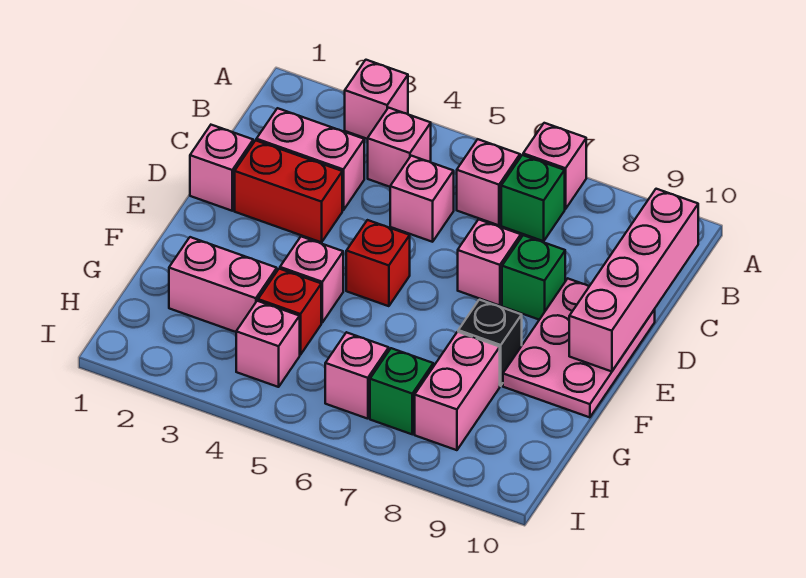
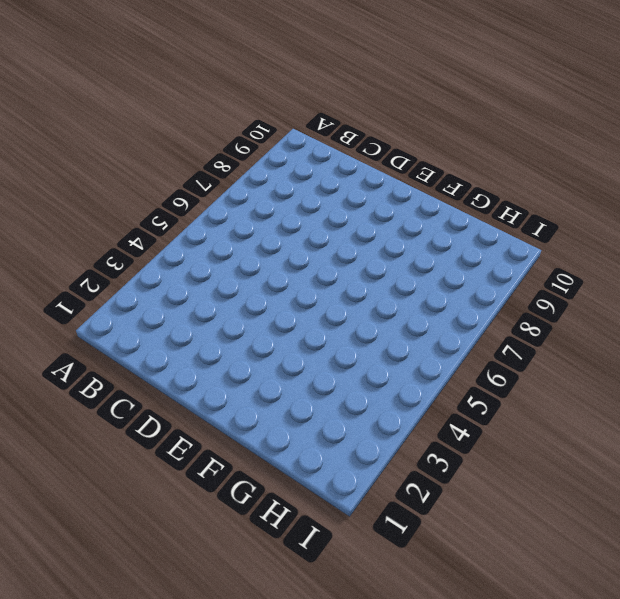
none -> pink brick A3 level 1
none -> pink brick A7 level 1
none -> pink brick B4 level 1

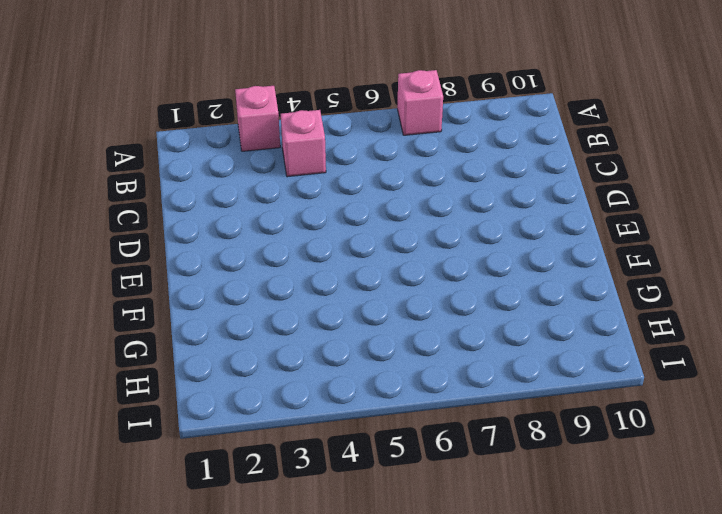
none -> pink brick B6 level 1
none -> green brick B7 level 1
none -> pink brick C2:C3 level 1

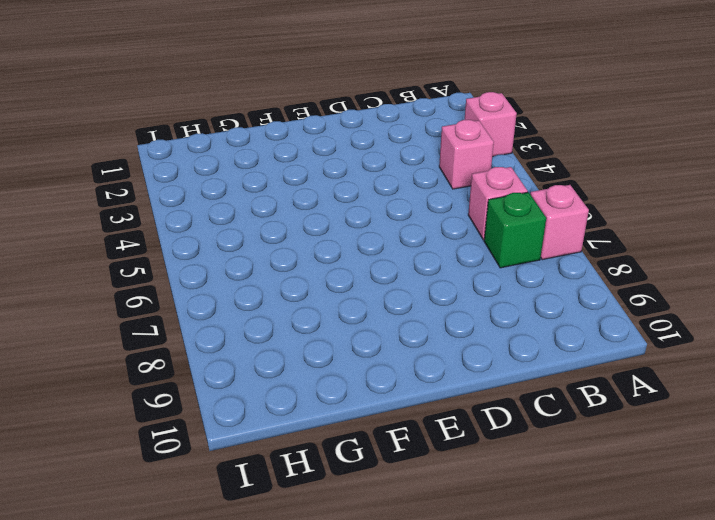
none -> pink brick C2:C3 level 1
none -> pink brick C5 level 1
none -> pink brick D1 level 1

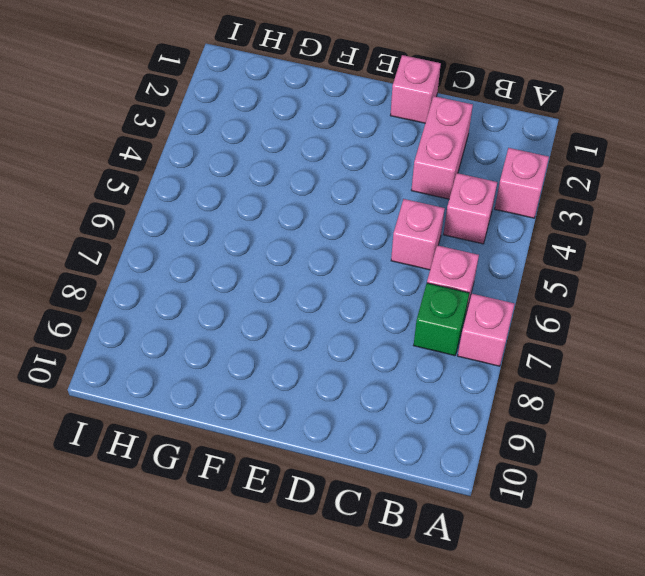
none -> red brick D2:D3 level 1
none -> pink brick D7 level 1
none -> green brick D8 level 1

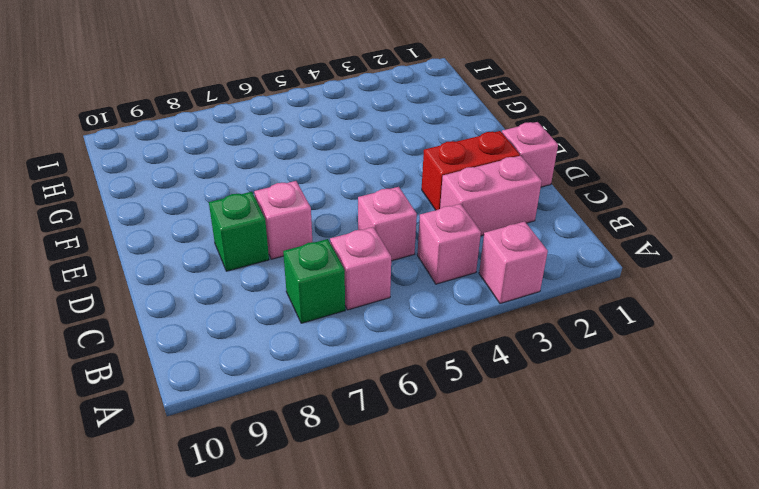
none -> pink brick A7 level 1
none -> pink plate D9:F10 level 1
none -> red brick E5 level 1

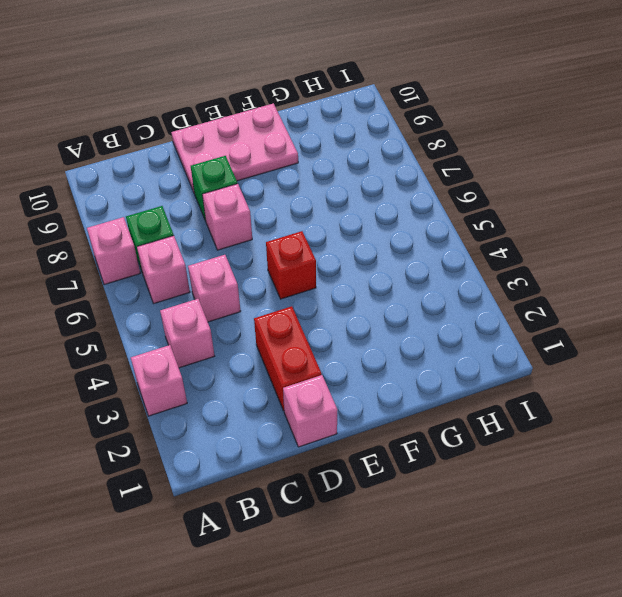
none -> pink brick C2:C3 level 1
none -> pink brick F4 level 1
none -> black brick F8 level 1

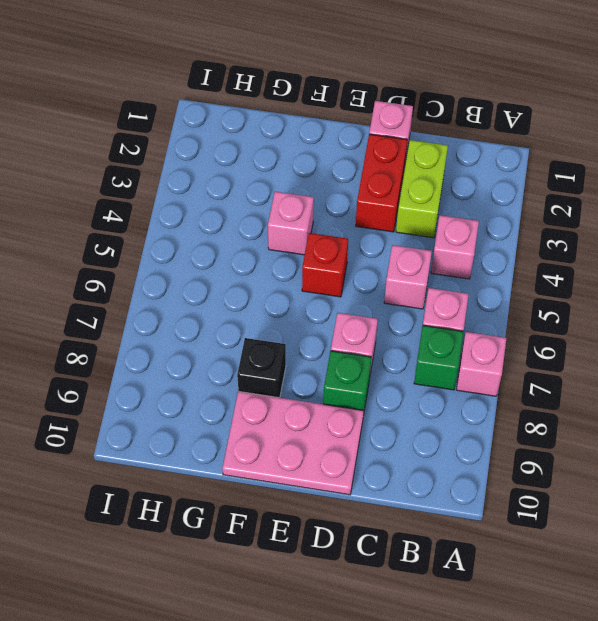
lime brick C2:C3 level 1 -> pink brick C2:C3 level 1
none -> pink brick A3 level 1
none -> pink brick G2:G3 level 1
none -> red brick G4 level 1

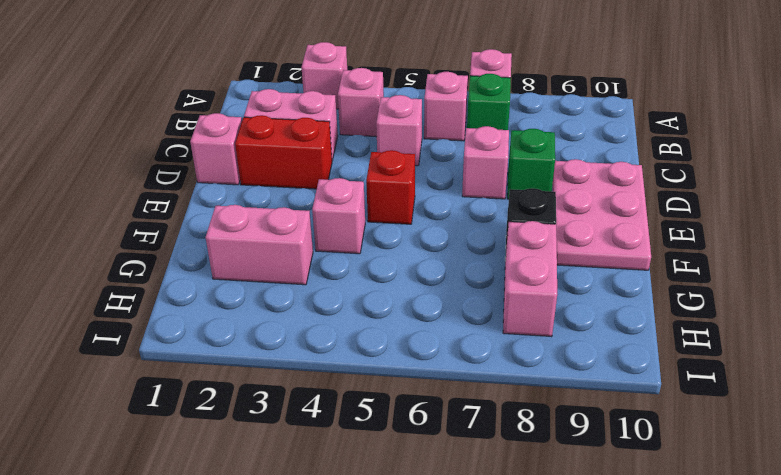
none -> red brick G4 level 1
none -> pink brick H4 level 1
none -> pink brick H6 level 1

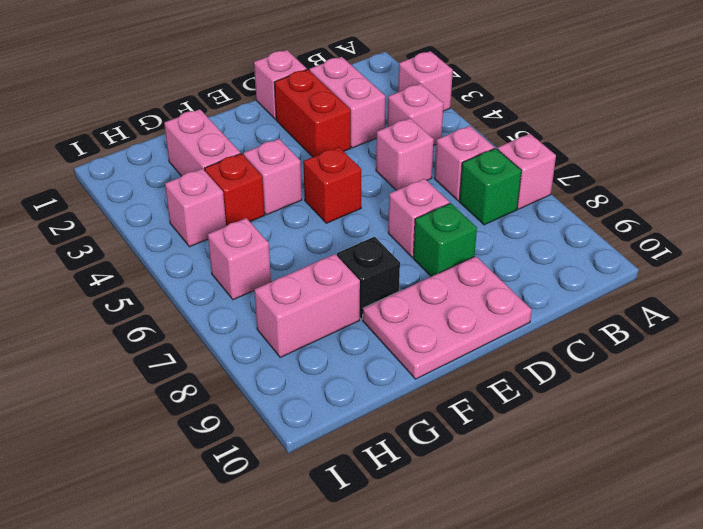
none -> green brick H7 level 1
none -> pink brick B10:E10 level 2

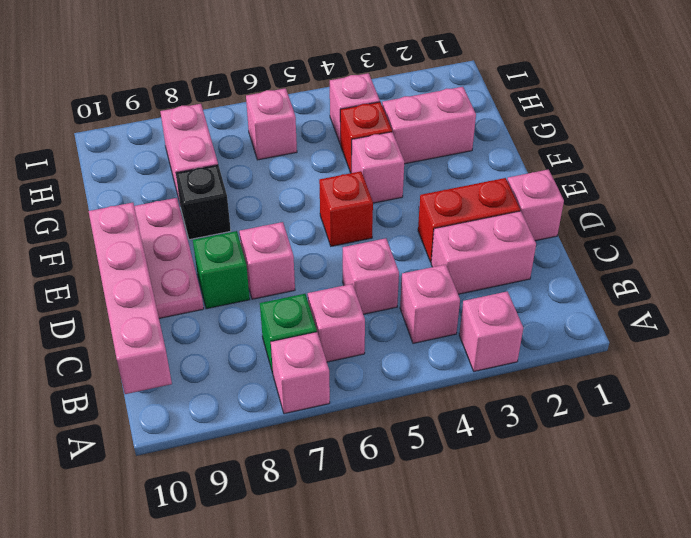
none -> green brick H7 level 1

